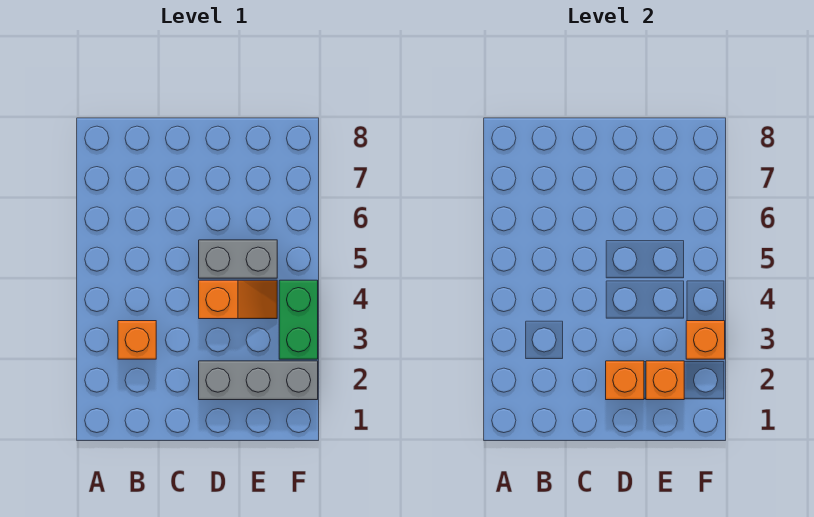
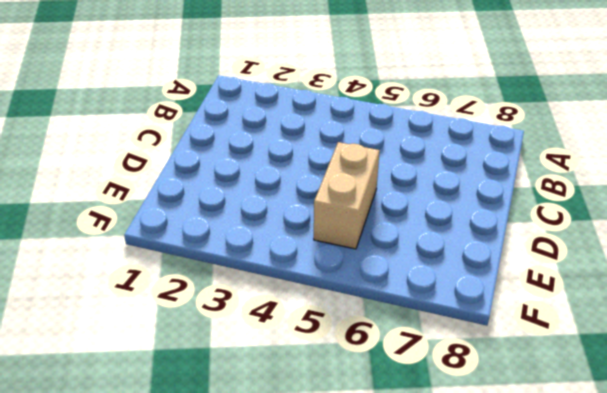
tan brick D5:E5 level 1 -> grey brick D5:E5 level 1
none -> orange brick B3 level 1
none -> grey brick D2:F2 level 1

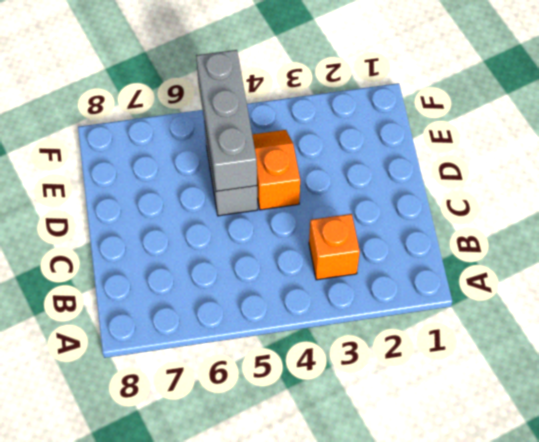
grey brick D5:F5 level 2 -> grey brick D2:F2 level 1
none -> green brick F3:F4 level 1
none -> orange brick D2 level 2

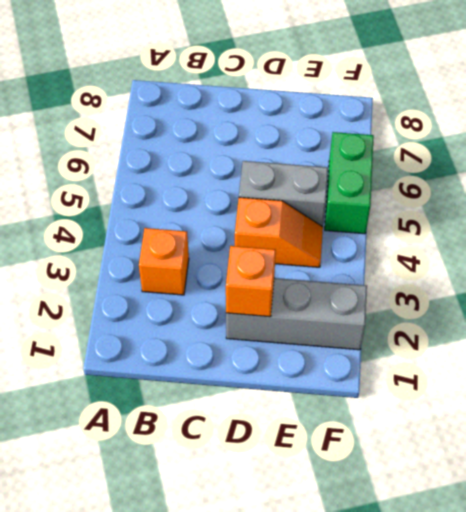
green brick F5:F6 level 1 -> green brick F3:F4 level 1
none -> orange brick E2 level 2
none -> orange brick F3 level 2

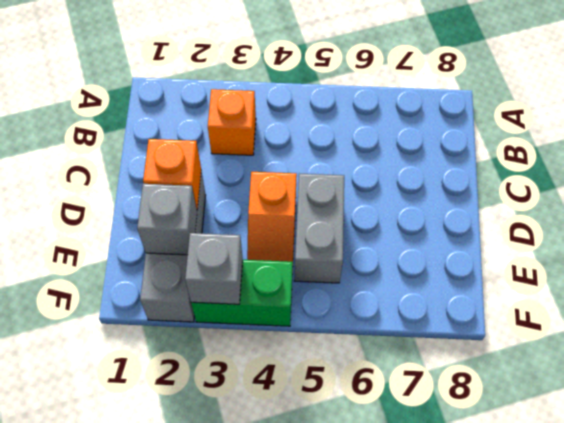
grey brick E2 level 2 -> orange brick E2 level 2
grey brick F3 level 2 -> orange brick F3 level 2

